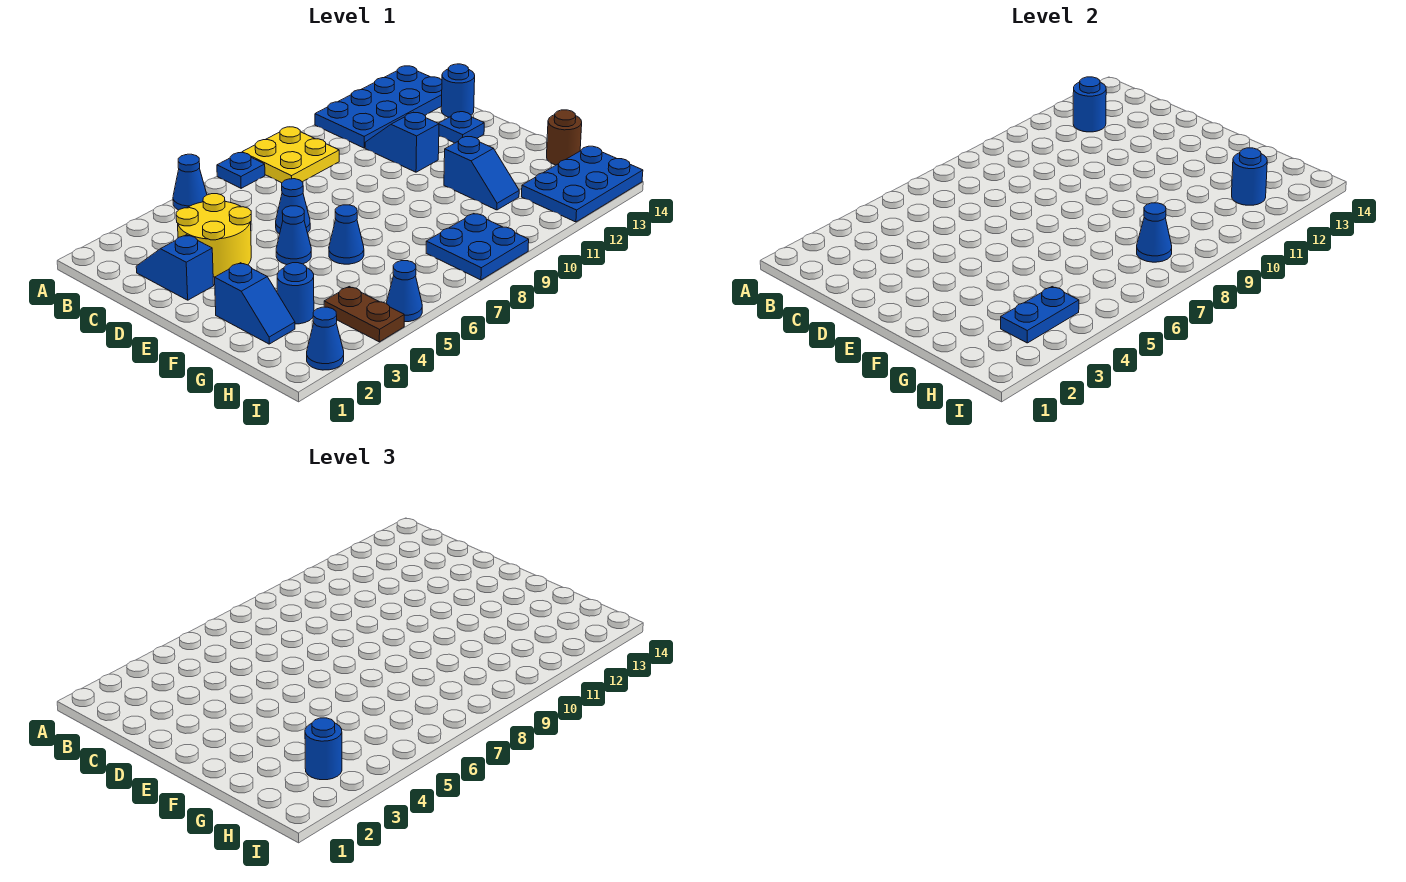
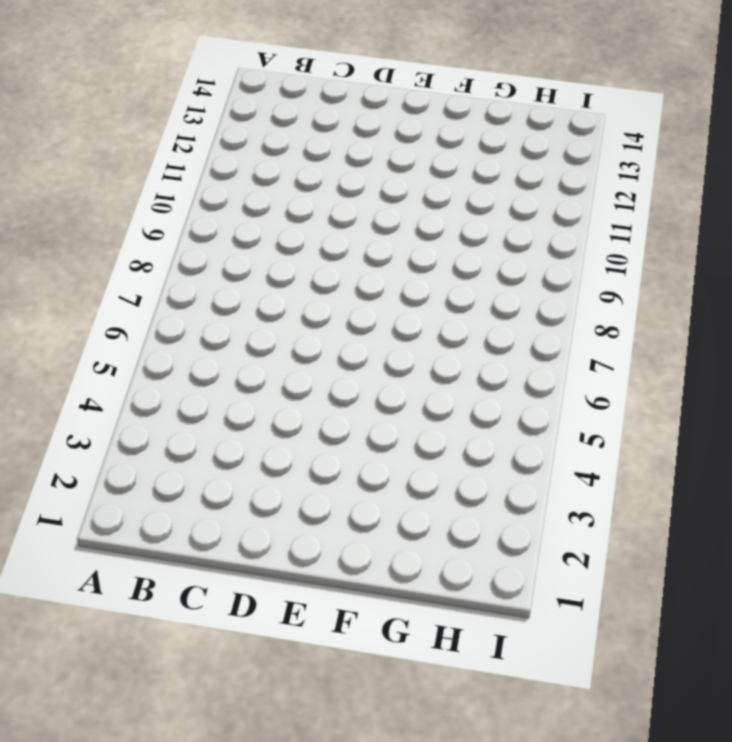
none -> blue cone A5 level 1
none -> blue plate A7 level 1
none -> yellow plate A8:B9 level 1

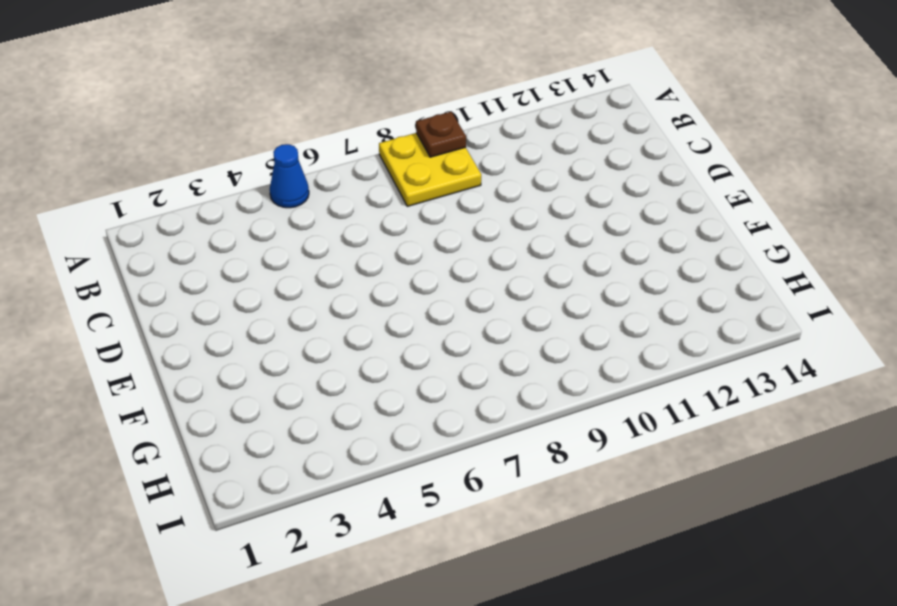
brown plate A9 level 2 -> none
none -> blue plate A7 level 1
none -> blue plate A11:B14 level 1
none -> blue slope C2:D2 level 1 top D

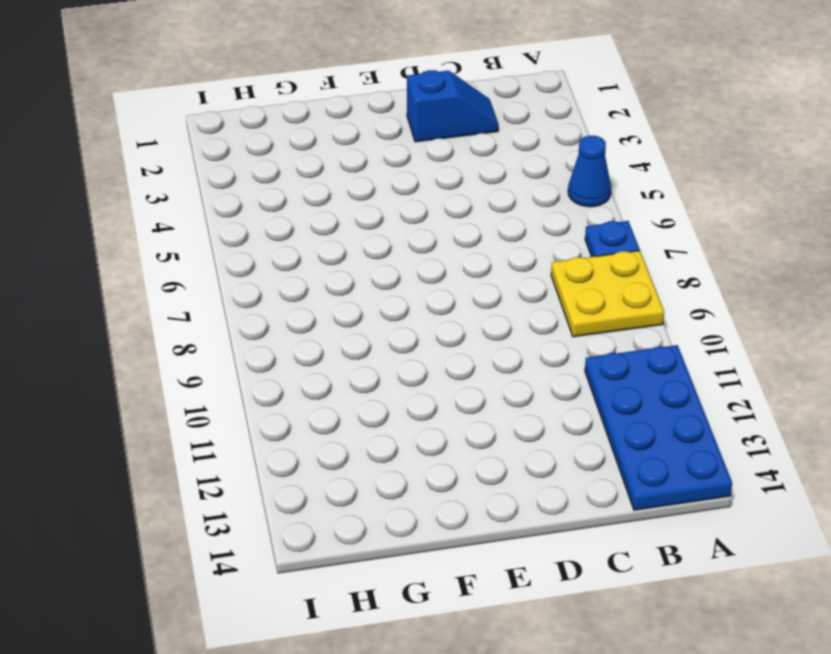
none -> yellow round brick C3:D4 level 1
none -> blue slope C11:D11 level 1 top D
none -> blue round brick C14 level 1

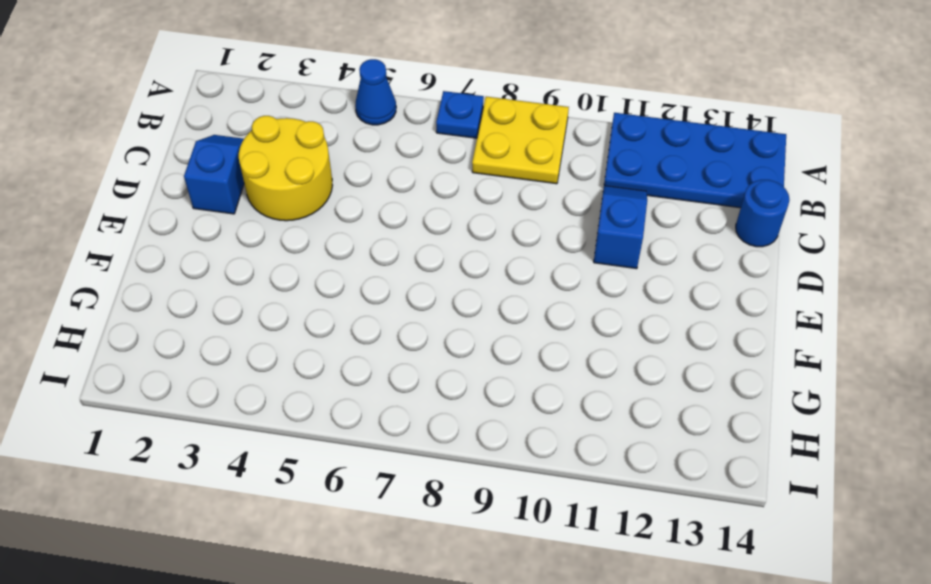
none -> blue cone D6 level 1
none -> blue plate D13 level 1
none -> blue cone E5 level 1

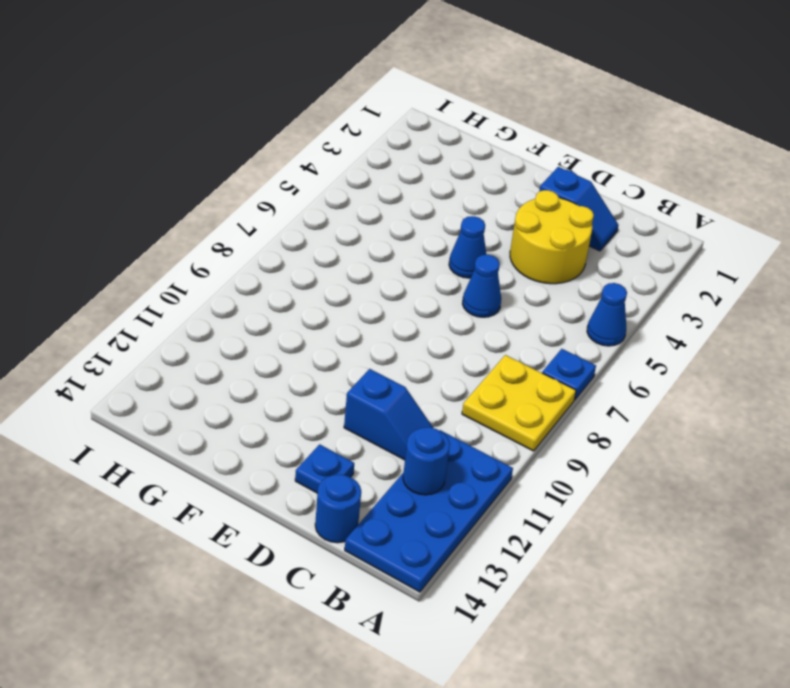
none -> blue slope F2:G2 level 1 top F
none -> blue cone F6 level 1
none -> blue slope F11:G11 level 1 top F

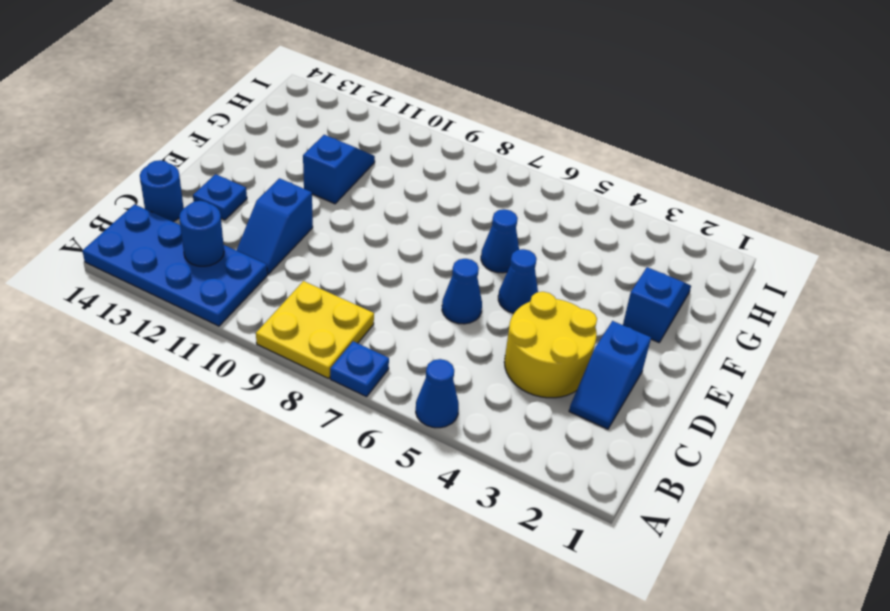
none -> blue round brick G3 level 1
none -> brown round brick G14 level 1
none -> brown plate H4:I4 level 1

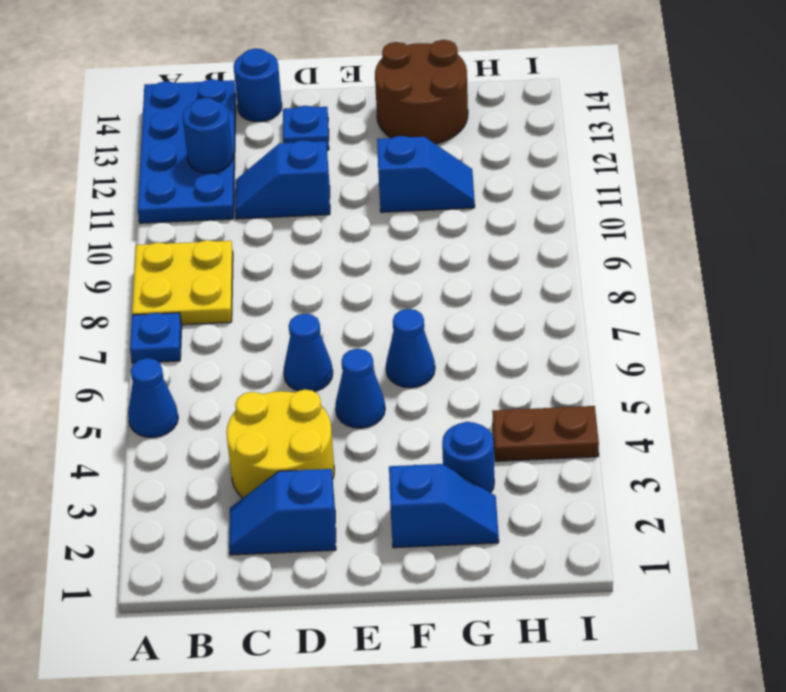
brown round brick F13:G14 level 1 -> brown round brick G14 level 1
none -> blue plate H8:I9 level 1
none -> blue plate H12:I14 level 1
none -> blue cone I2 level 1

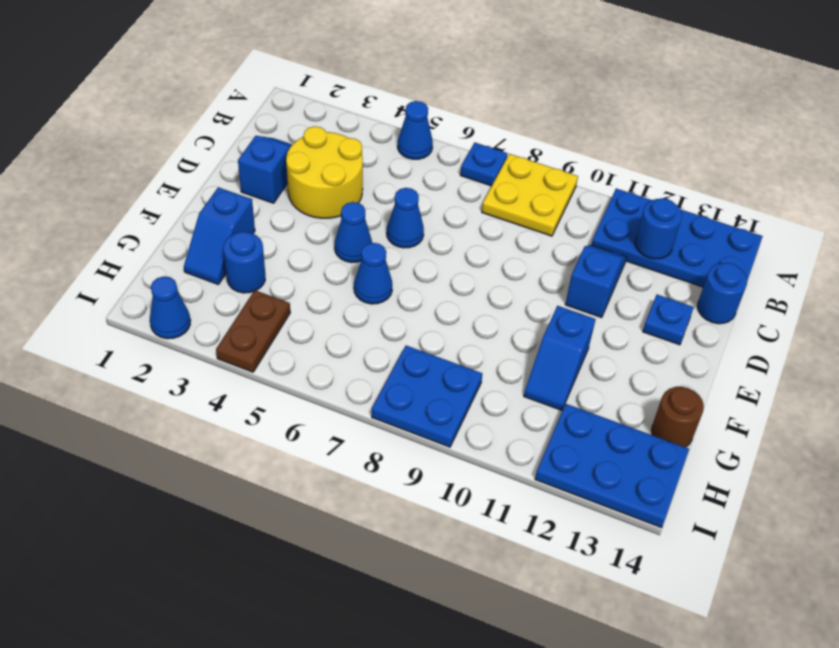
none -> blue cone I5 level 1
none -> blue plate H3:H4 level 2
none -> blue cone H8 level 2

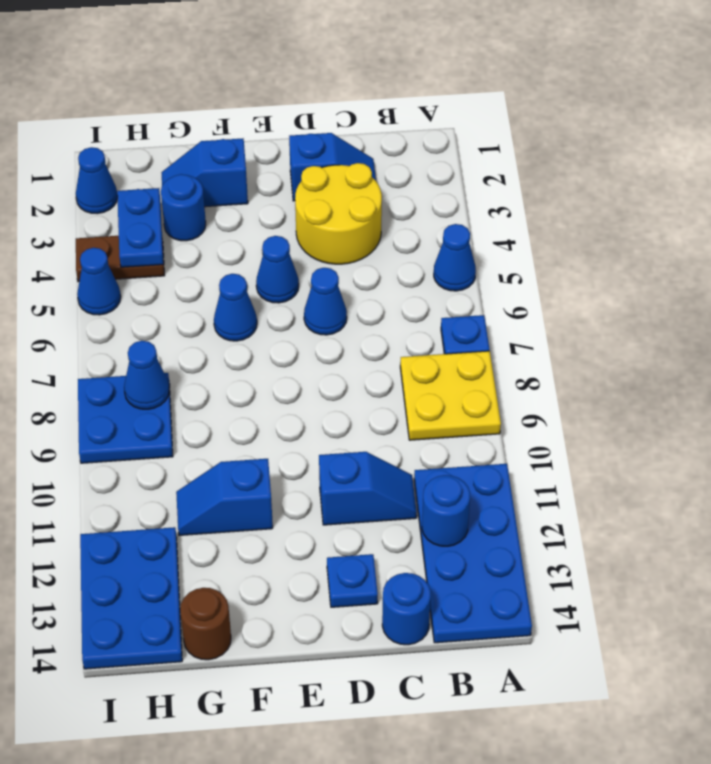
none -> blue round brick H12 level 2
none -> blue round brick H3 level 3

